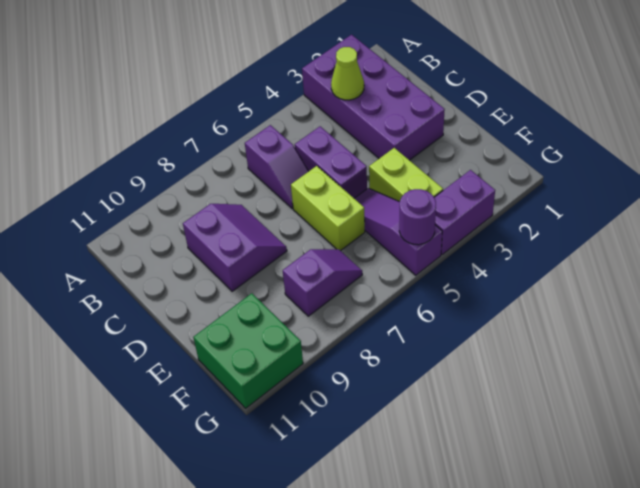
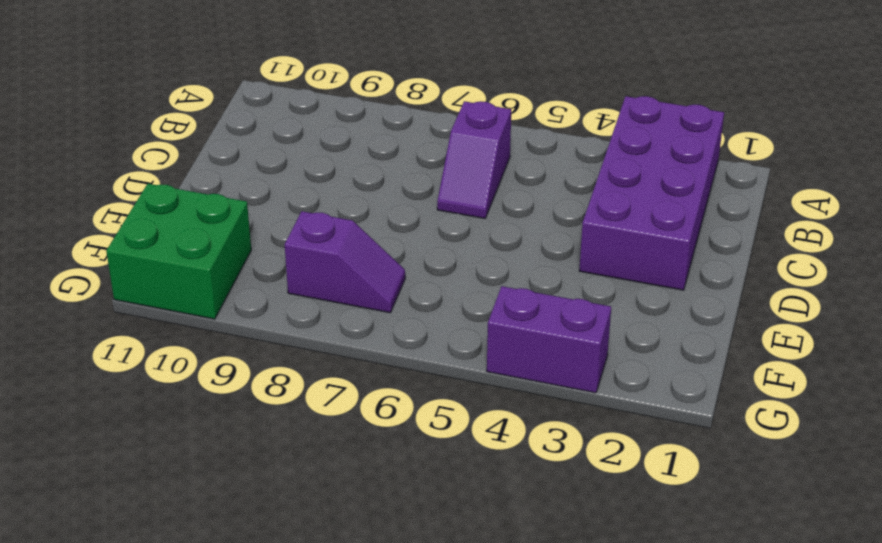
none -> purple brick C5:D5 level 1
none -> purple slope C8:D9 level 1 top 9
none -> lime brick D6:E6 level 1

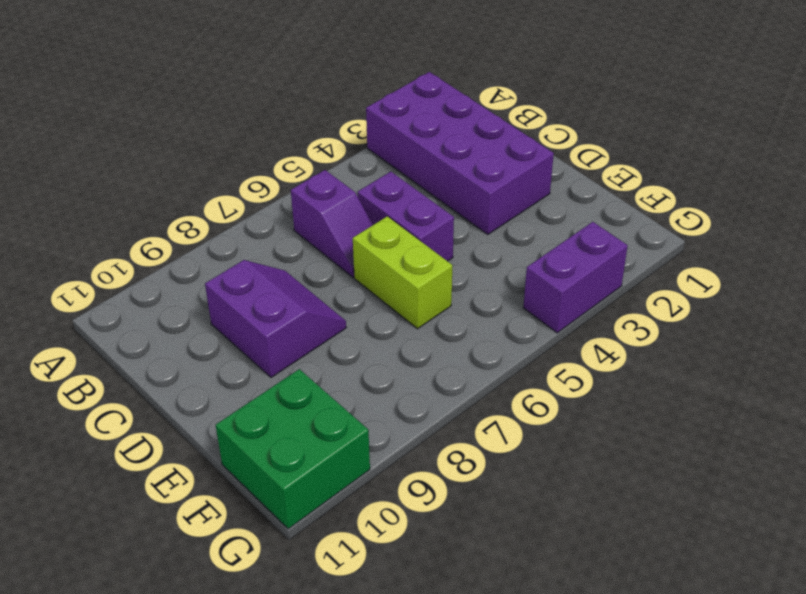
none -> lime brick E4:F4 level 1
none -> purple slope E5:G5 level 1 top G
none -> purple slope F7:F8 level 1 top 8

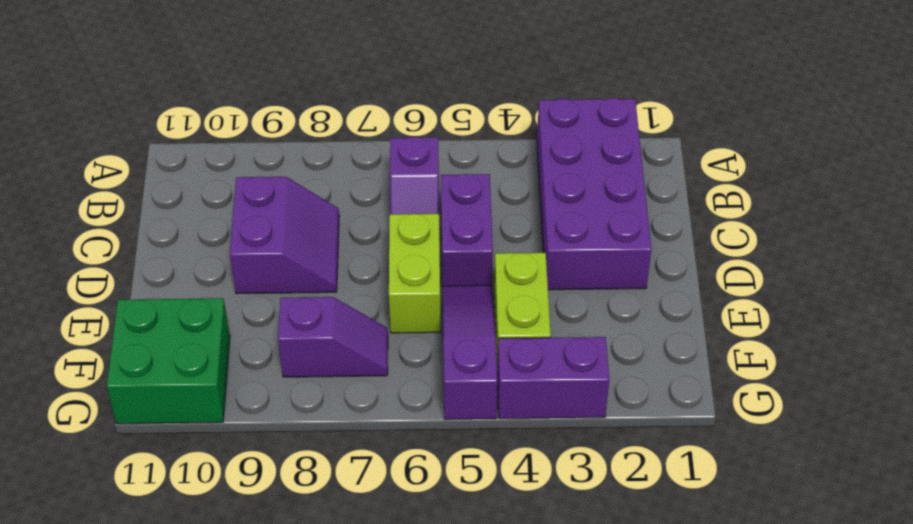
none -> lime cone B3 level 2
none -> purple round brick G5 level 2

